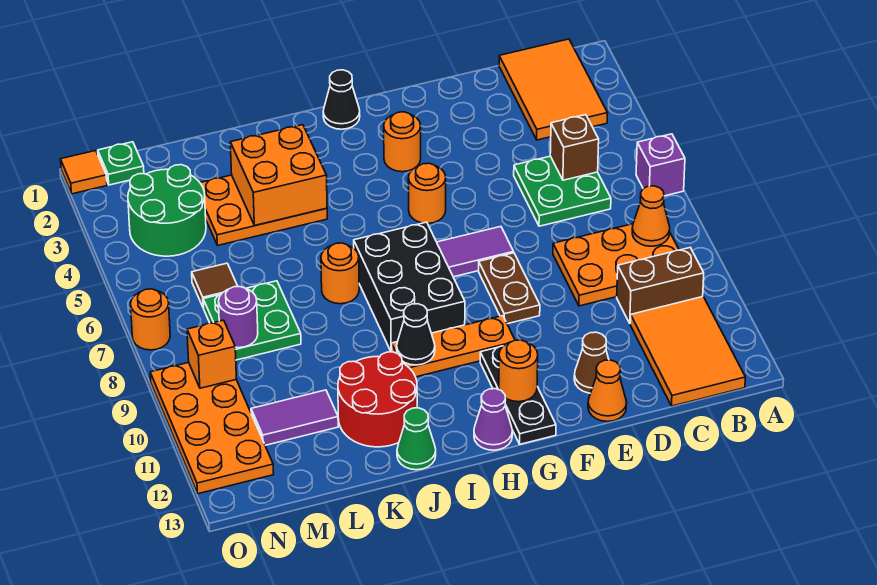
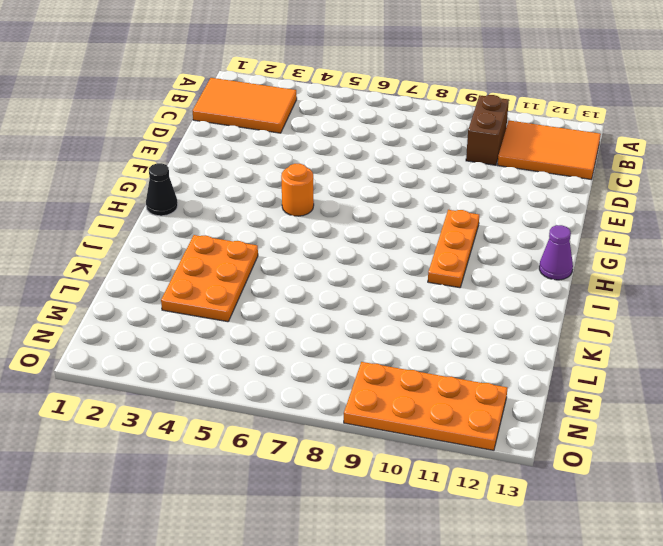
none -> purple brick A6 level 1
none -> orange plate B8:D9 level 1
none -> green plate C5:D6 level 1
none -> brown cone E12 level 1

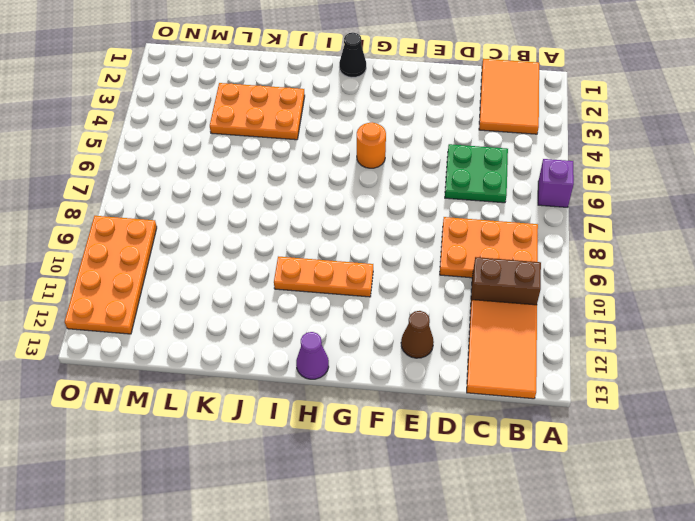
none -> orange cone E13 level 1
none -> purple tile F7:G7 level 1
none -> brown plate F8:F9 level 1
none -> orange round brick G3 level 1

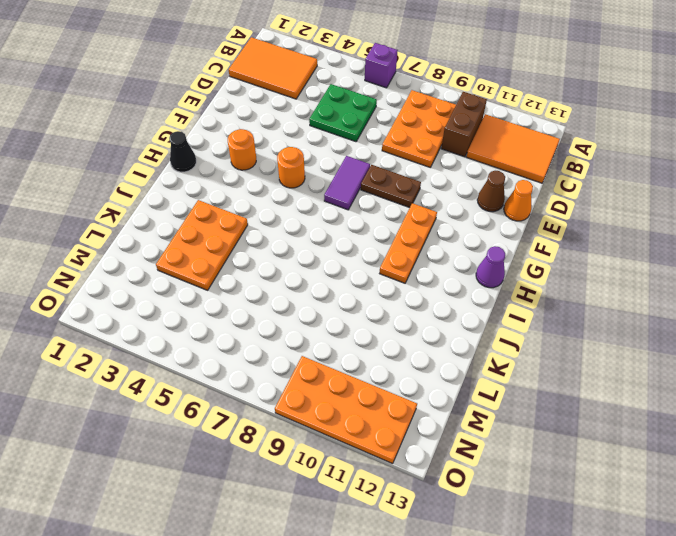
none -> black plate G11:G13 level 1
none -> black brick H7:I9 level 1
none -> orange round brick J7 level 1
none -> red round brick J11:K12 level 1

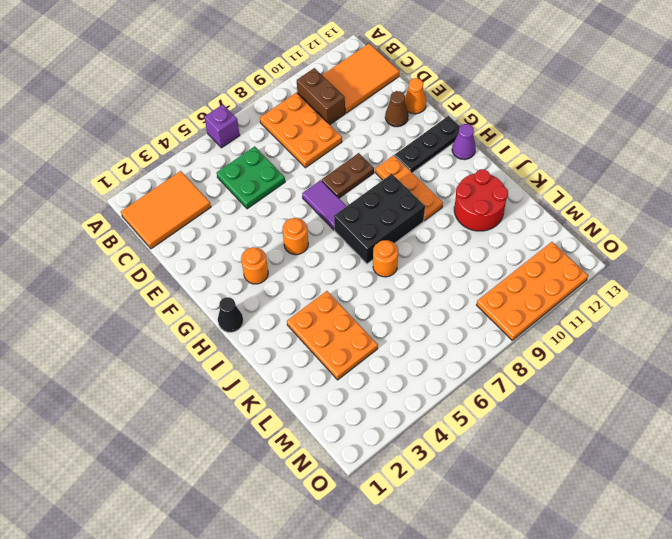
none -> green cone J13 level 1
none -> green plate L7:M8 level 1
none -> purple tile L11:M11 level 1
none -> green round brick M3:N4 level 1

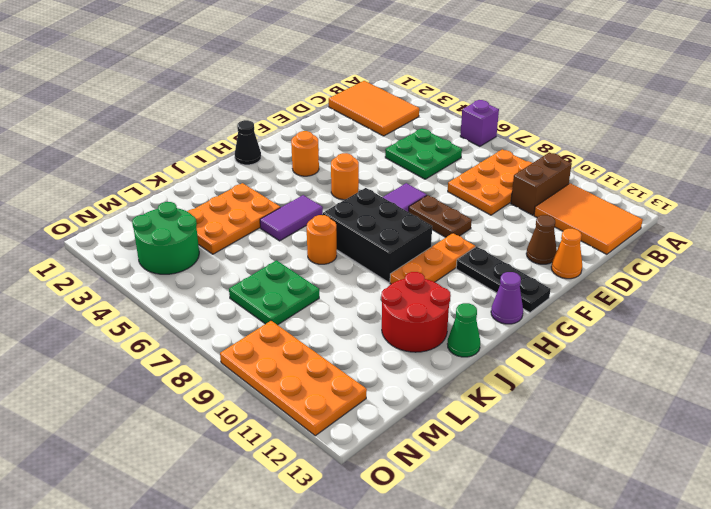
purple tile I5:J5 level 1 -> purple tile L11:M11 level 1
none -> brown tile M6 level 1
none -> green plate N1 level 1
none -> orange tile O1 level 1
none -> orange round brick O7 level 1

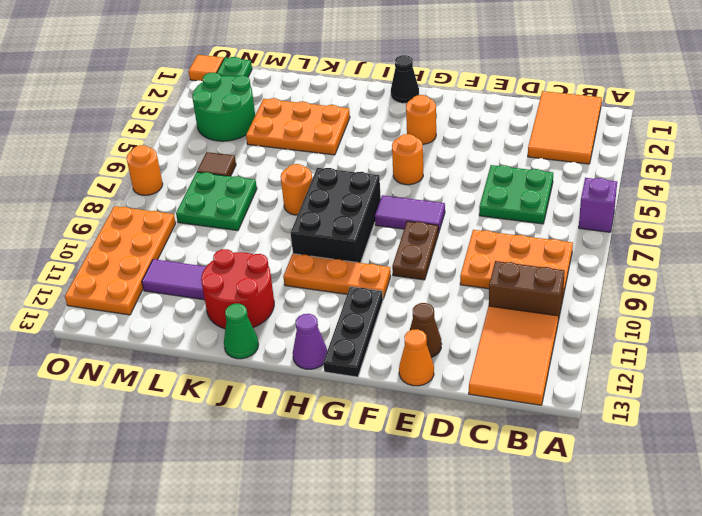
none -> orange cone B8 level 2
none -> brown brick C5 level 2
none -> orange round brick G12 level 2
none -> black cone I10 level 2

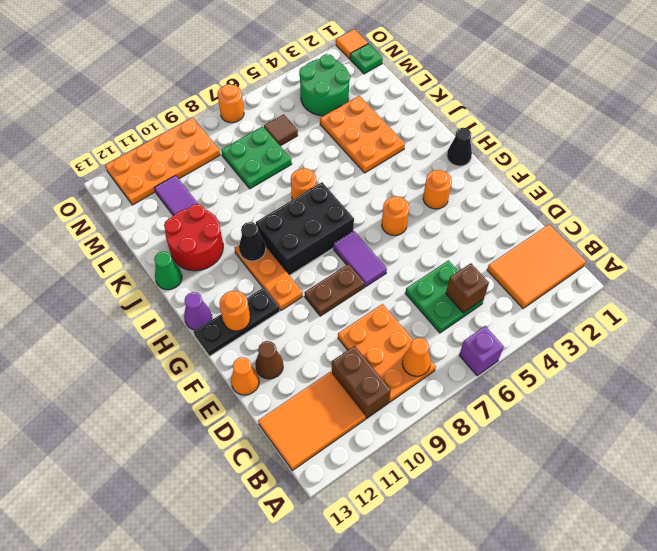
none -> orange brick J3:K4 level 2
none -> purple round brick M8 level 2
none -> orange brick N9 level 2

